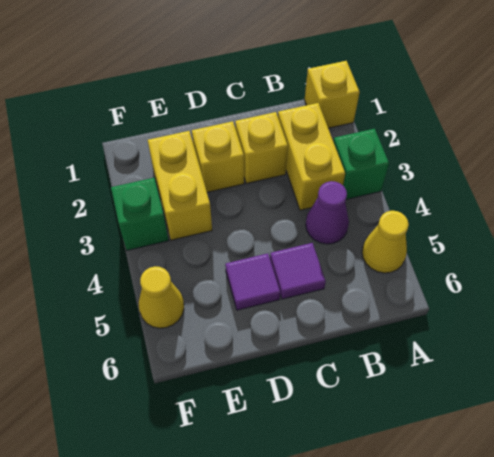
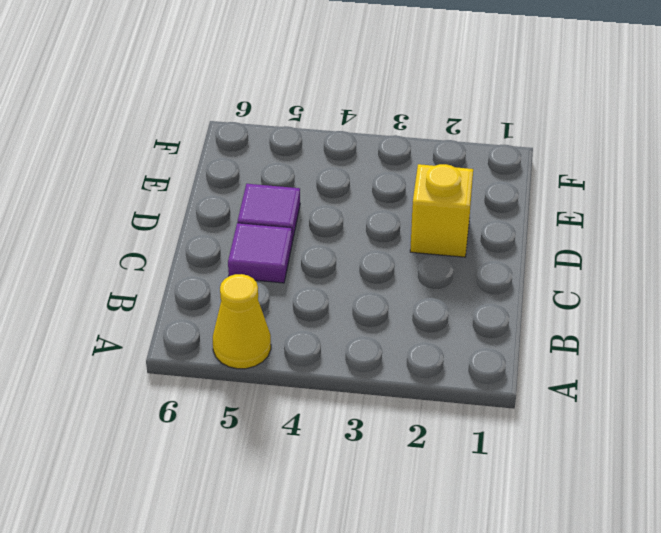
none -> yellow brick A1 level 1
none -> green brick A3 level 1
none -> yellow brick B2:B3 level 1

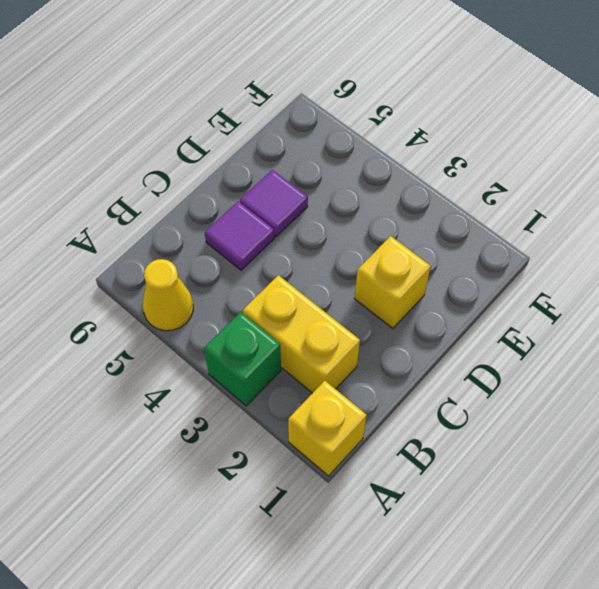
none -> purple cone B4 level 1
none -> yellow brick C2 level 1
none -> yellow brick E2:E3 level 1

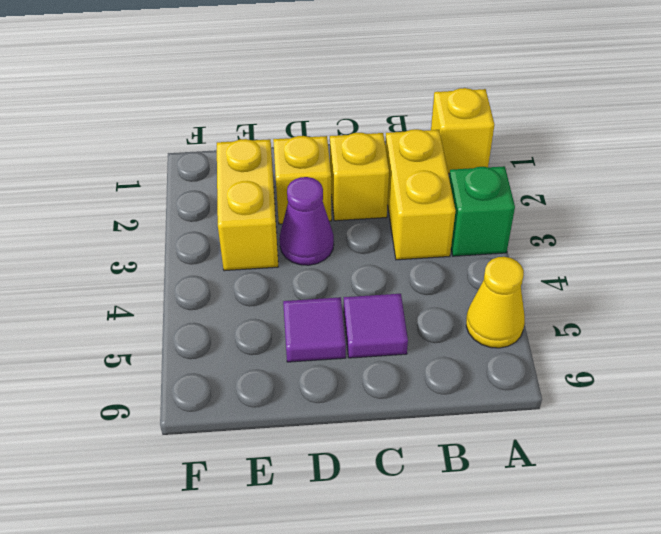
purple cone D3 level 1 -> purple cone B4 level 1
none -> green brick F3 level 1
none -> yellow cone F5 level 1

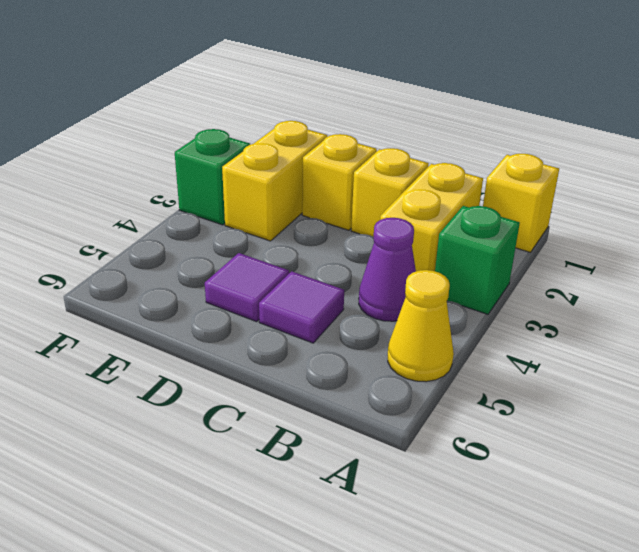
none -> yellow cone F5 level 1

